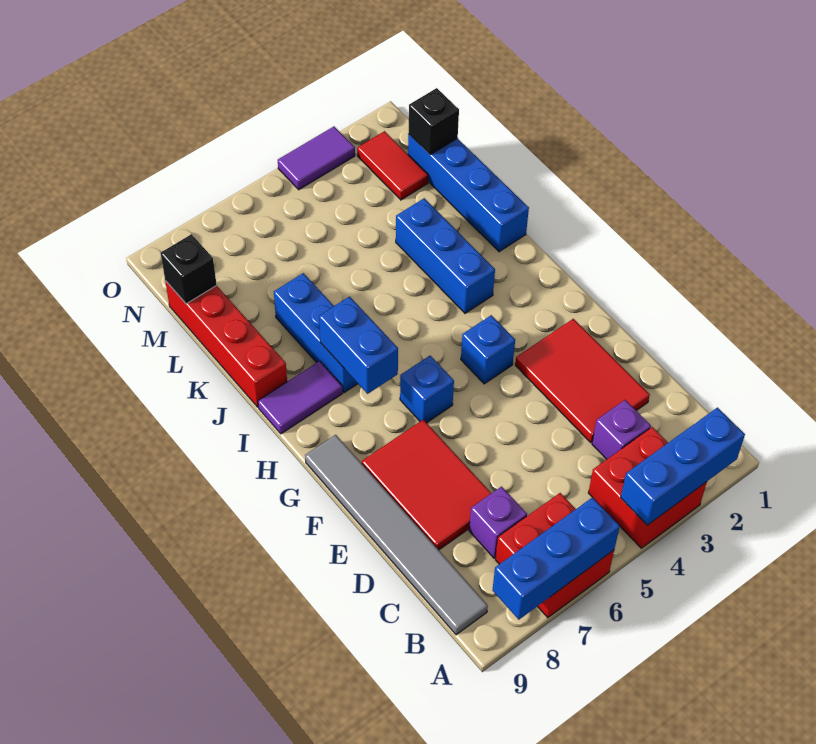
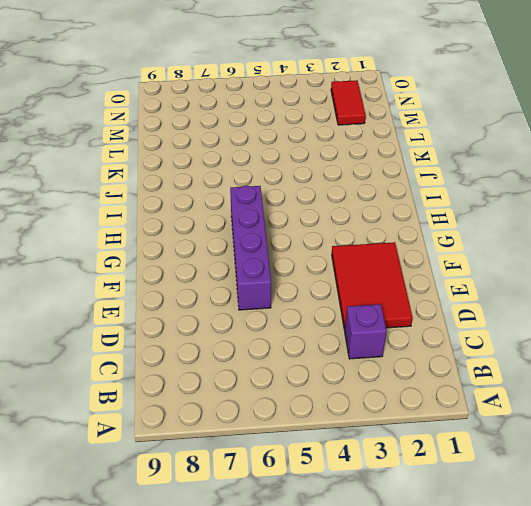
purple brick E6:H6 level 1 -> blue brick G6 level 1
none -> red brick A3:B4 level 1
none -> red brick A6:B7 level 1
none -> grey tile B9:G9 level 1

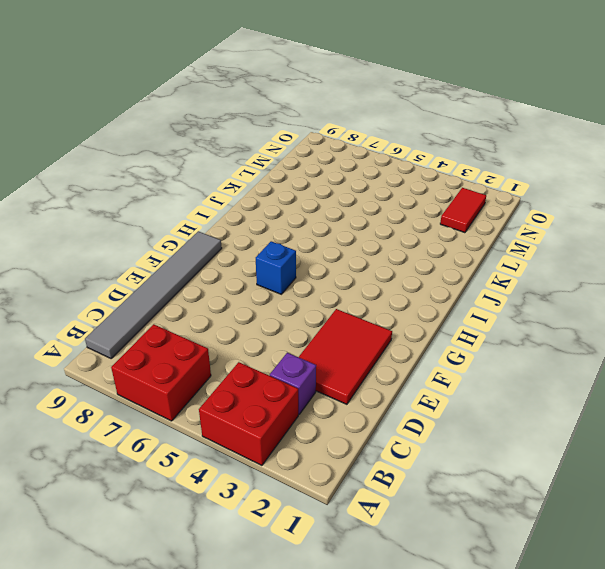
none -> purple brick C7 level 1
none -> red tile D7:F8 level 1
none -> blue brick G4 level 1

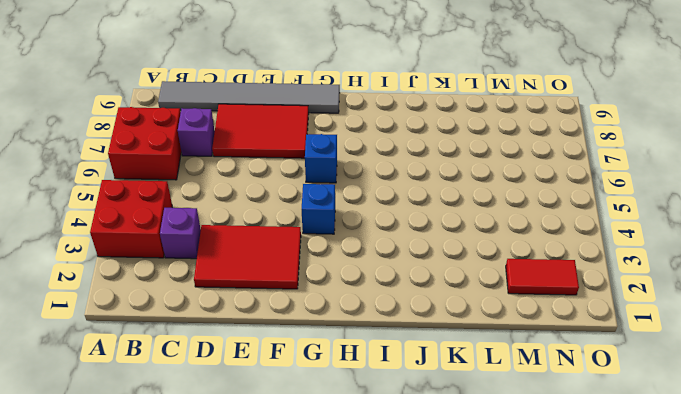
none -> blue brick I3:K3 level 1
none -> blue brick I7:K7 level 1
none -> purple tile I8:I9 level 1

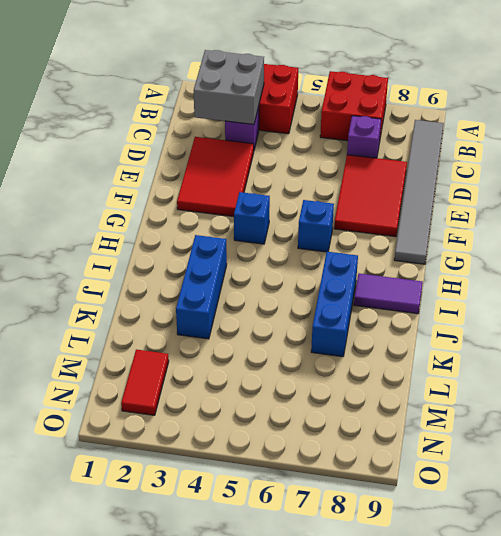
grey brick B2:C3 level 2 -> none
none -> blue brick J1:M1 level 1
none -> red brick J9:M9 level 1
none -> purple tile O3:O4 level 1

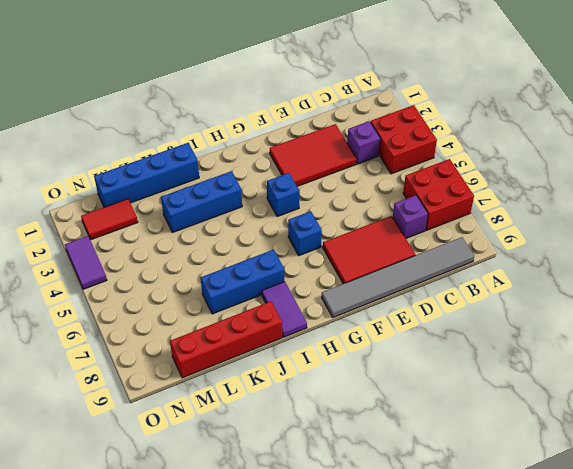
none -> blue brick A2:A4 level 2
none -> blue brick A6:A8 level 2
none -> blue brick H7:I7 level 2

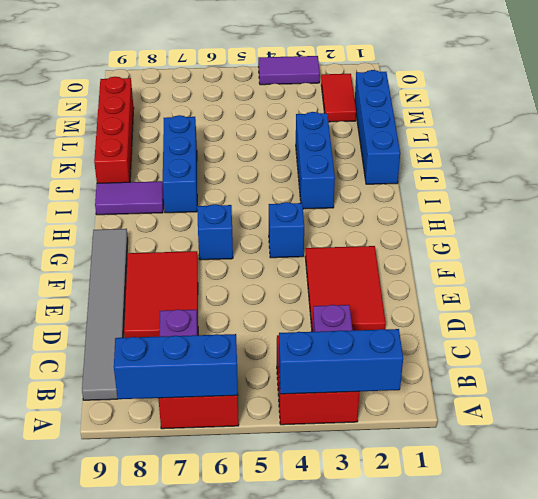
none -> blue brick H7:I7 level 2
none -> black brick M1 level 2
none -> black brick M9 level 2

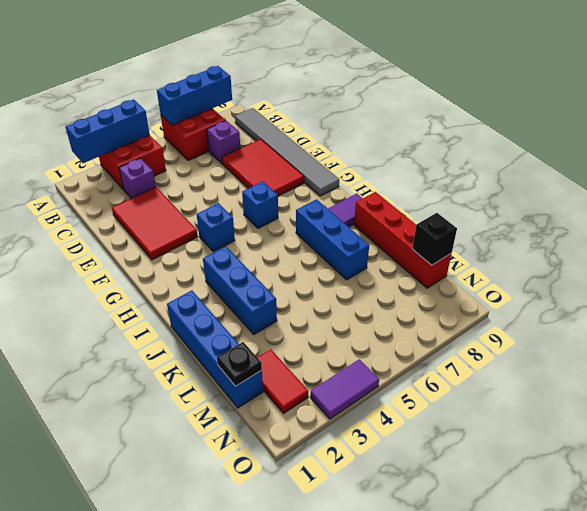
black plate M1 level 2 -> black brick M1 level 2
none -> blue brick H7:I7 level 2

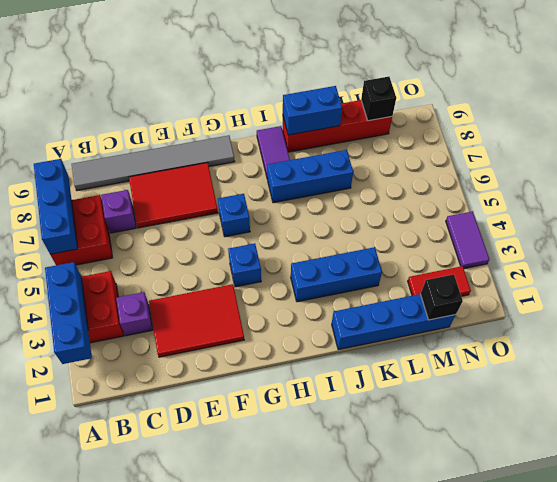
blue brick J9:K9 level 2 -> blue brick H7:I7 level 2

